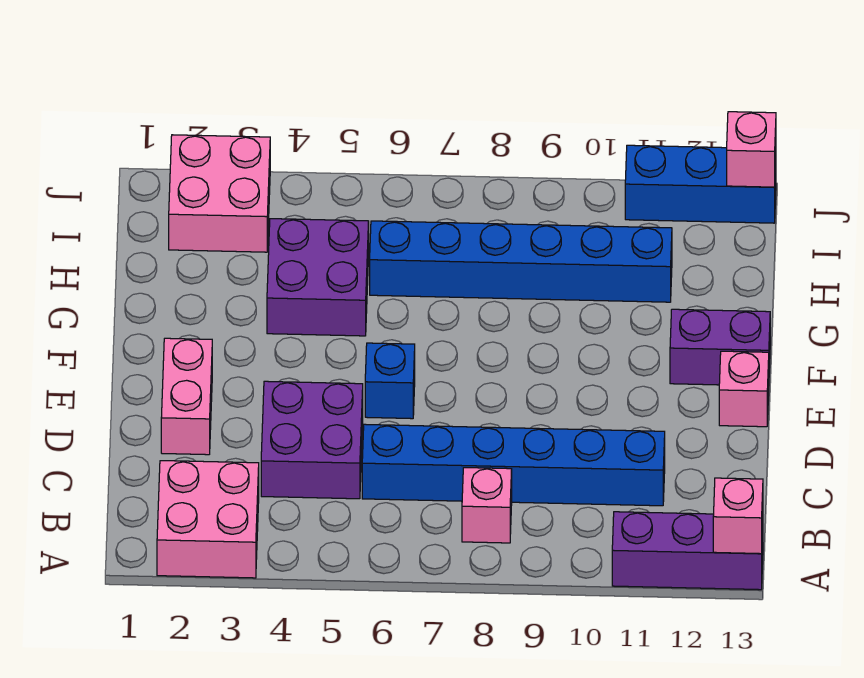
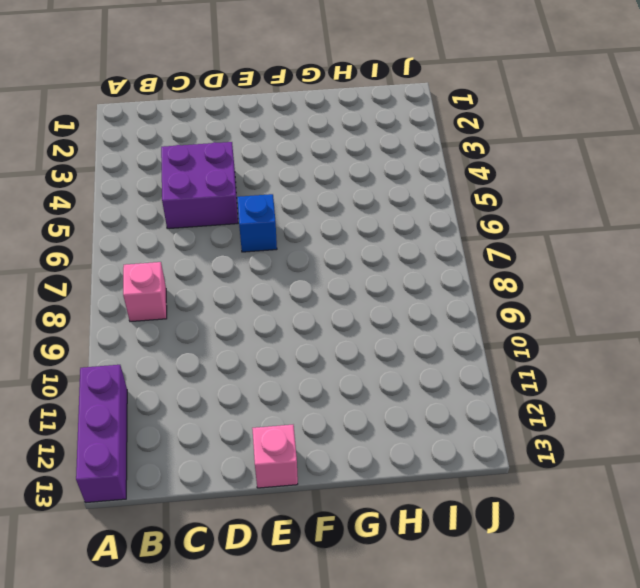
none -> pink brick A2:B3 level 1
none -> blue brick C6:C11 level 1
none -> pink brick D2:E2 level 1

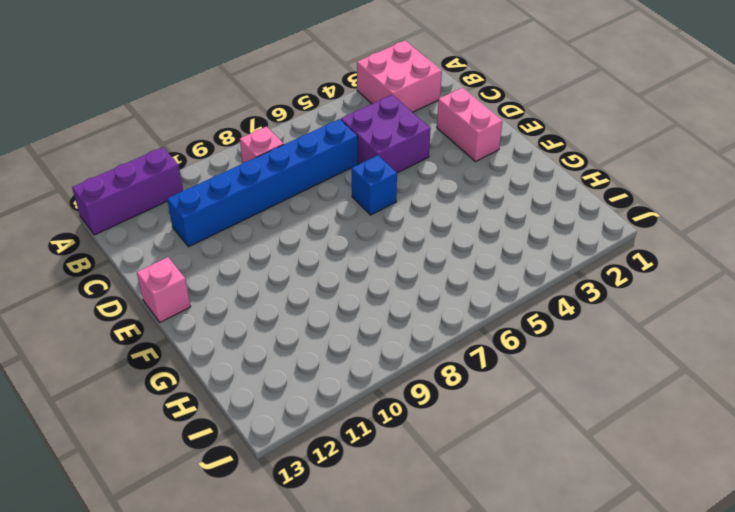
none -> purple brick F12:F13 level 1
none -> purple brick G4:H5 level 1
none -> blue brick H6:H11 level 1

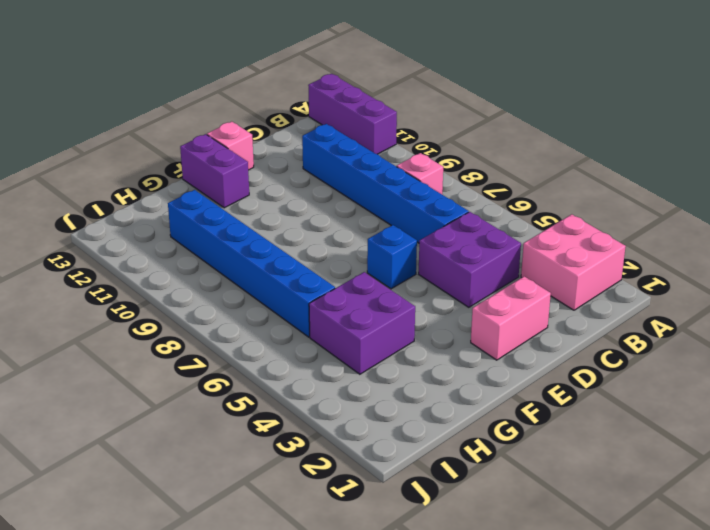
none -> pink brick I2:J3 level 1
none -> blue brick J11:J13 level 1
none -> pink brick A13 level 2

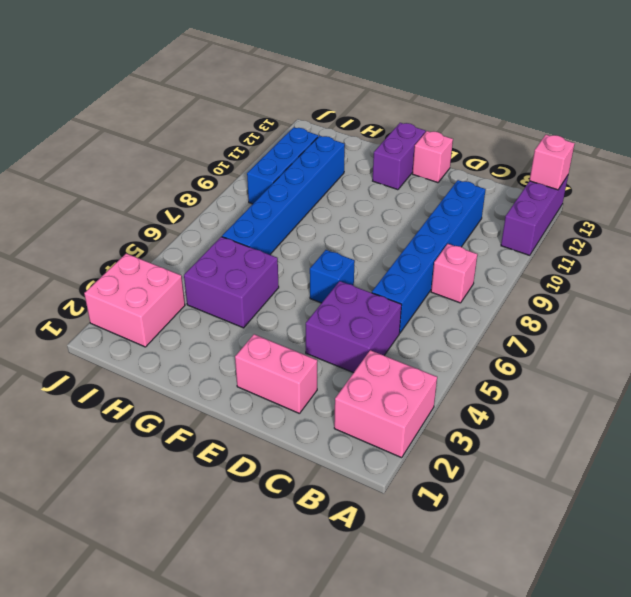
blue brick I9:I11 level 1 -> blue brick J11:J13 level 1
none -> pink brick J13 level 2

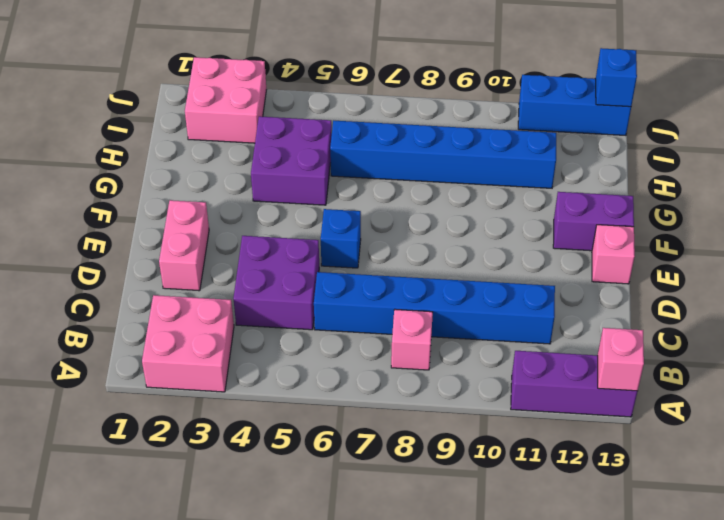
blue brick J13 level 2 -> pink brick J13 level 2

